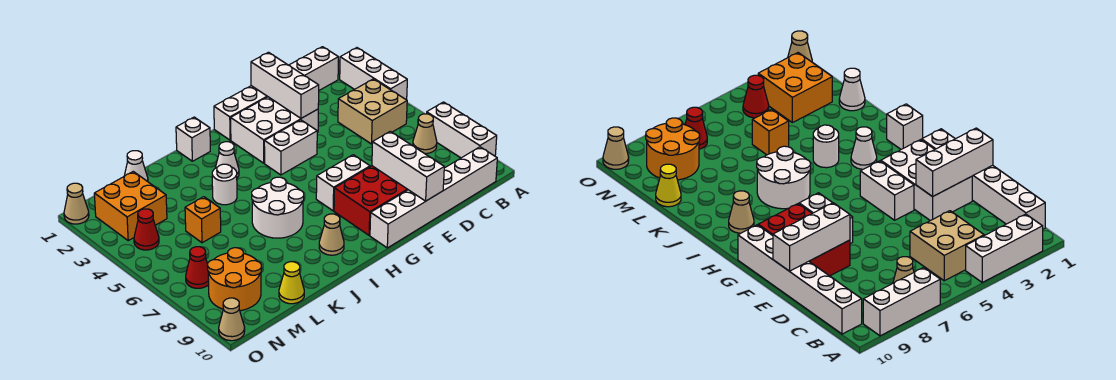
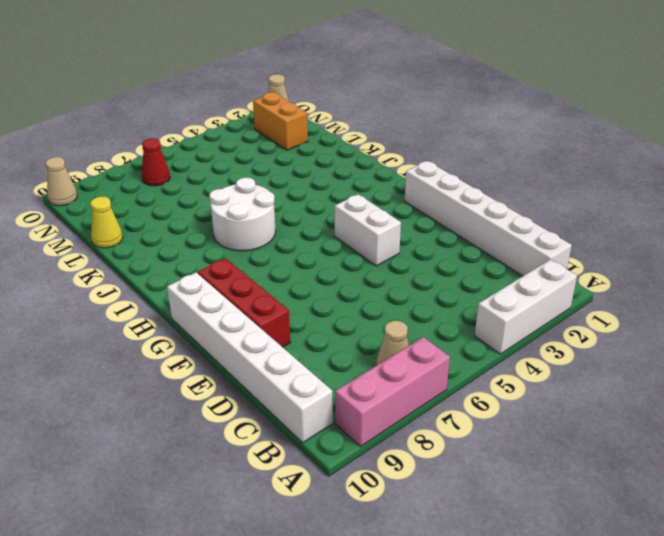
pink brick A7:A9 level 1 -> white brick A7:A9 level 1
red brick E9:G9 level 1 -> red brick E8:G9 level 1
orange brick M2:N2 level 1 -> orange brick M2:N3 level 1
none -> tan brick B4:C5 level 1
none -> white brick E2:G3 level 1
none -> white brick F7:G7 level 1

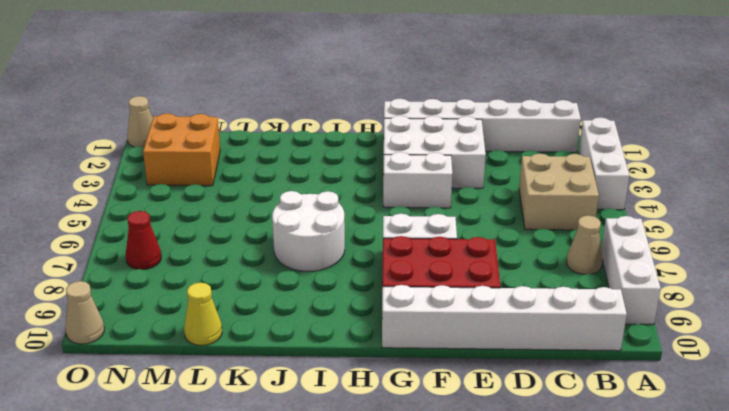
none -> white brick I1 level 1
none -> white cone I3 level 1
none -> tan cone I9 level 1

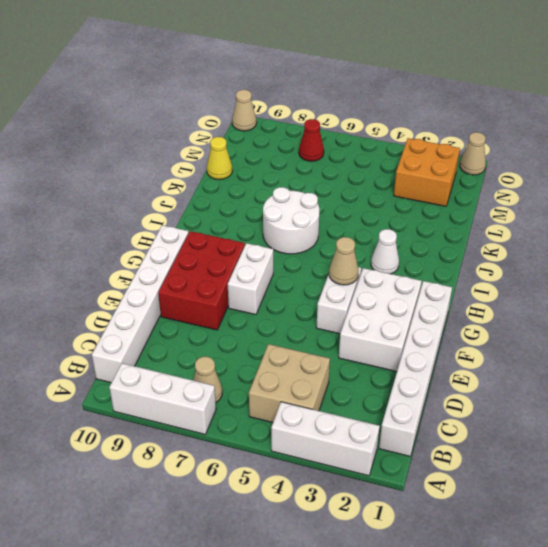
tan cone G4 level 2 -> tan cone I9 level 1
none -> white brick I1 level 1
none -> white round brick J4 level 1
none -> white cone L1 level 1

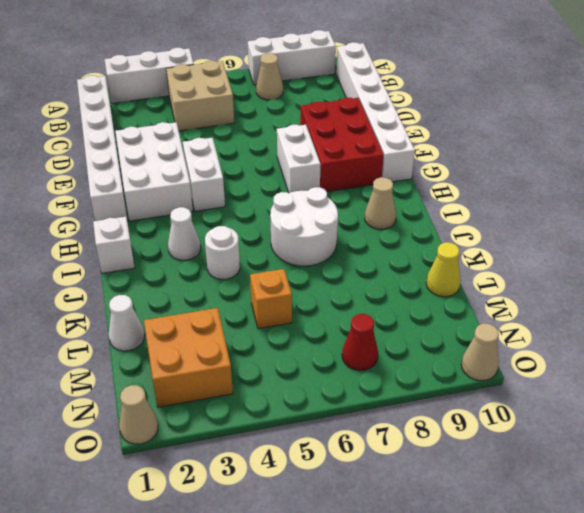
none -> orange round brick M8:N9 level 1
none -> red cone N4 level 1
none -> white brick E1:E3 level 2

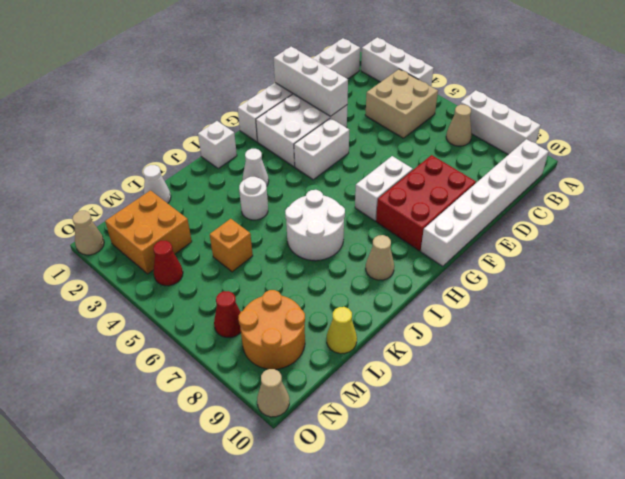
none -> white brick E8:E10 level 2

